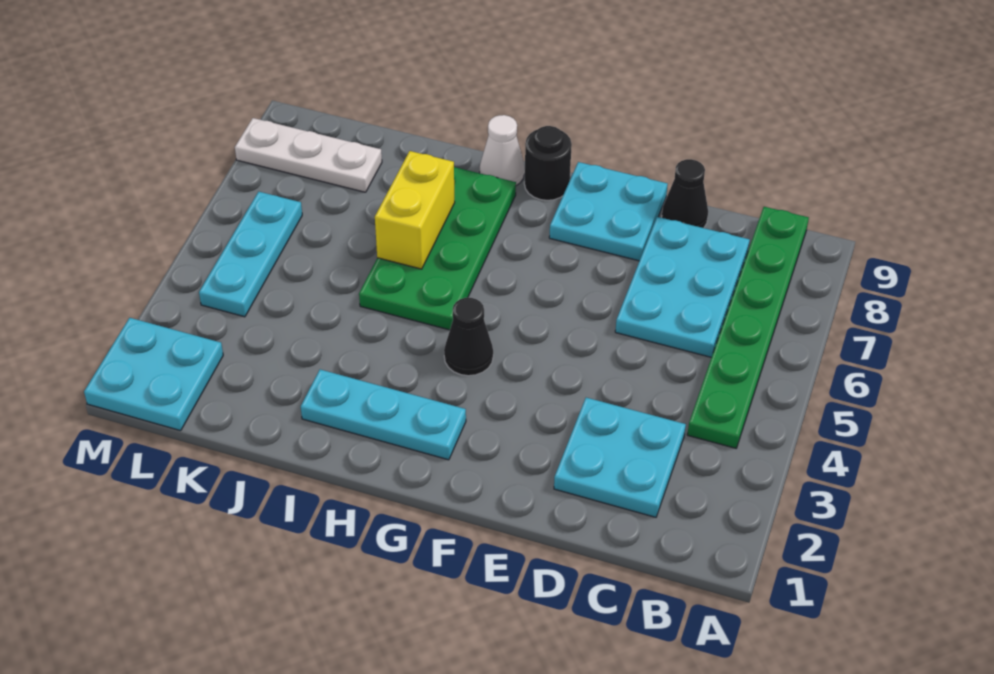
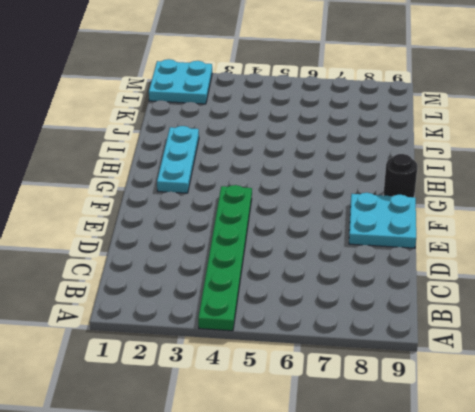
green plate A4:F4 level 1 -> green plate B4:B9 level 1
none -> cyan plate C2:D3 level 1
none -> cyan plate C6:D8 level 1
none -> black cone D9 level 1

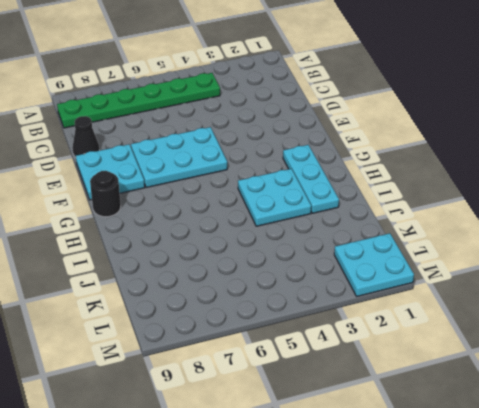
cyan plate E5:F7 level 1 -> cyan plate C6:D8 level 1
cyan plate H3:I4 level 1 -> cyan plate C2:D3 level 1
none -> black cone G4 level 1
none -> green plate H5:I8 level 1
none -> white cone H9 level 1

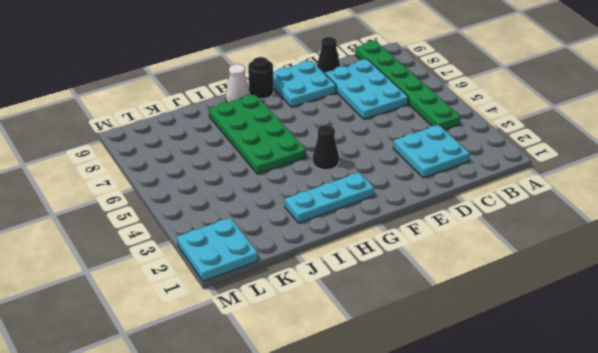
none -> white plate K8:M8 level 1
none -> cyan plate L4:L6 level 1
none -> yellow brick I6:I7 level 2

